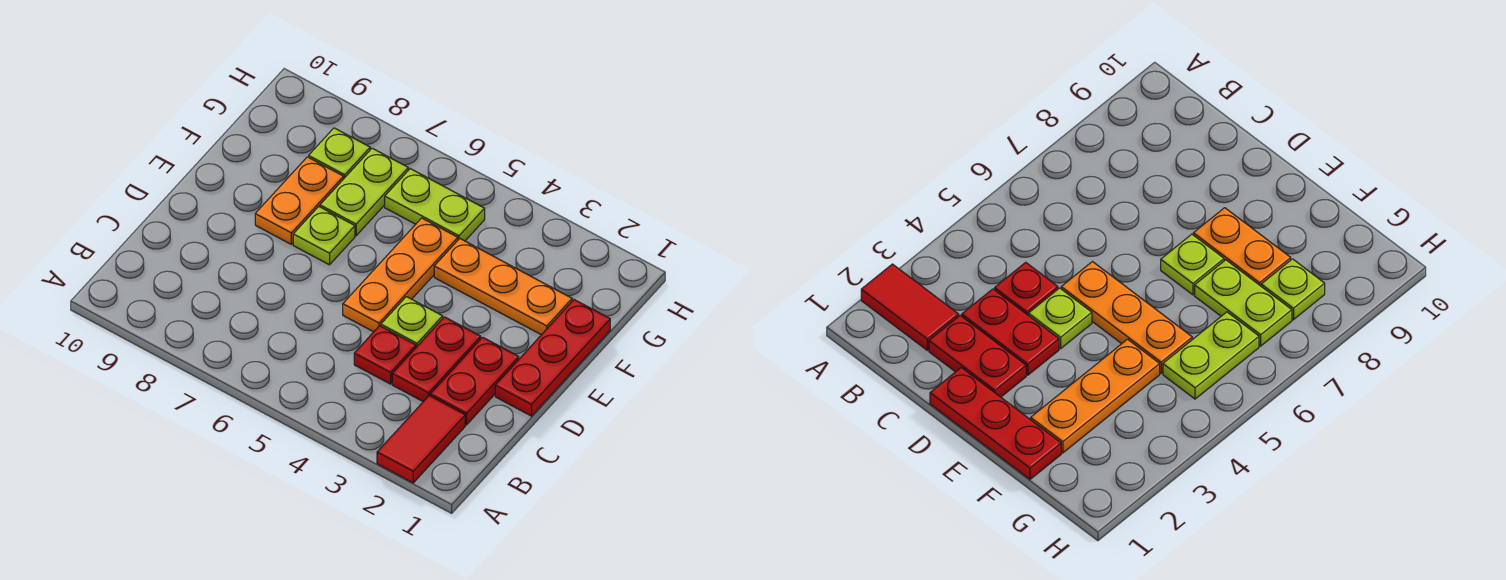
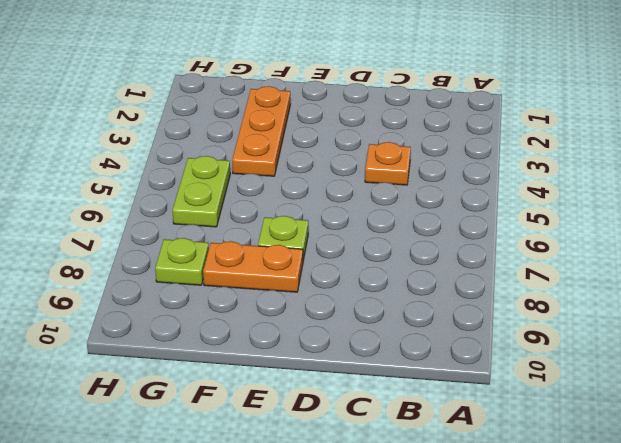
orange plate C4 level 1 -> red plate C4 level 1
none -> red tile A2:B2 level 1
none -> red plate C2:D2 level 1
none -> red plate C3:D3 level 1

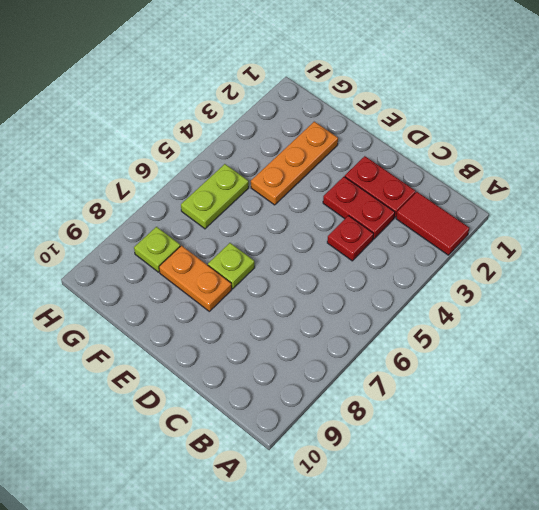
none -> red plate D1:F1 level 1
none -> lime plate D4 level 1
none -> orange plate D5:F5 level 1

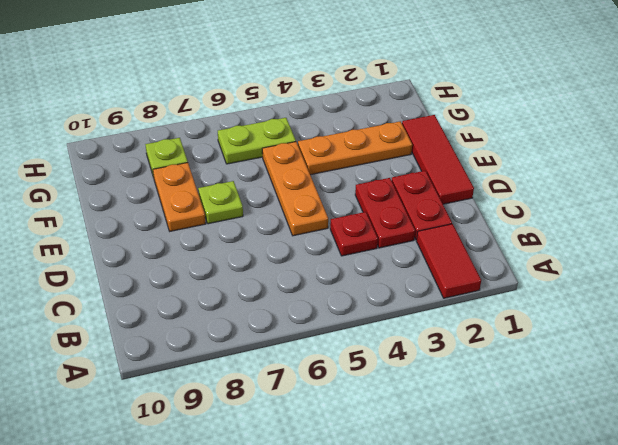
red tile D1:F1 level 1 -> red plate D1:F1 level 1
none -> lime plate D4 level 1
none -> lime plate F7:G7 level 1

